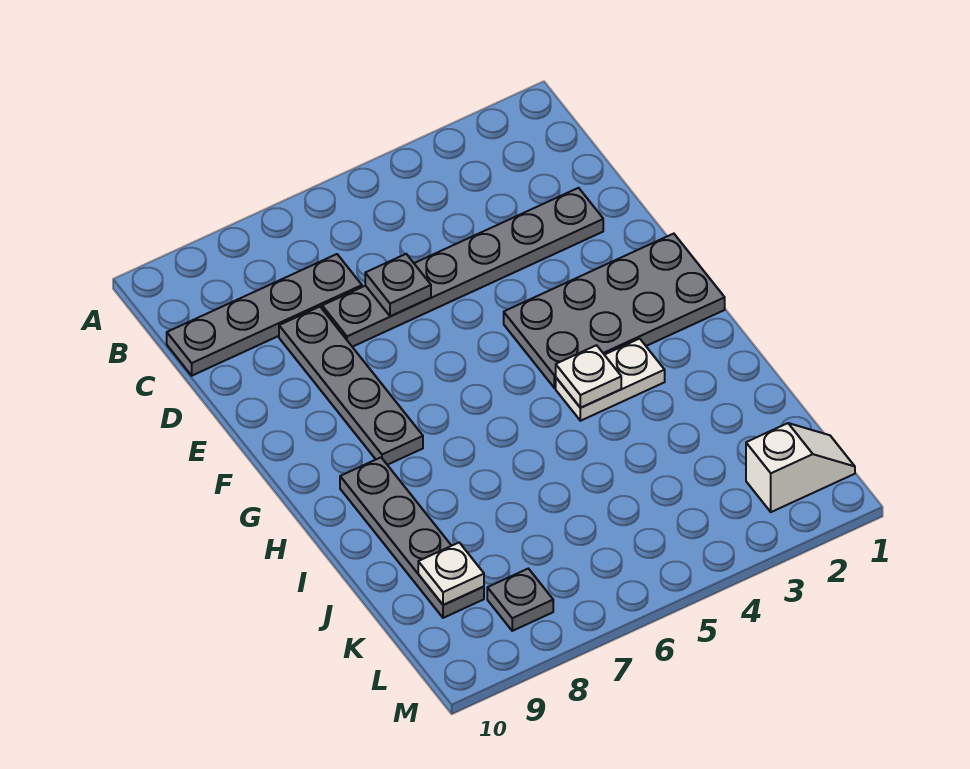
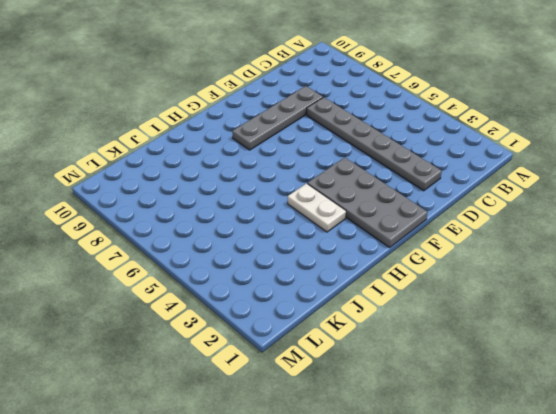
none -> grey plate C7:C10 level 1
none -> grey plate H9:K9 level 1

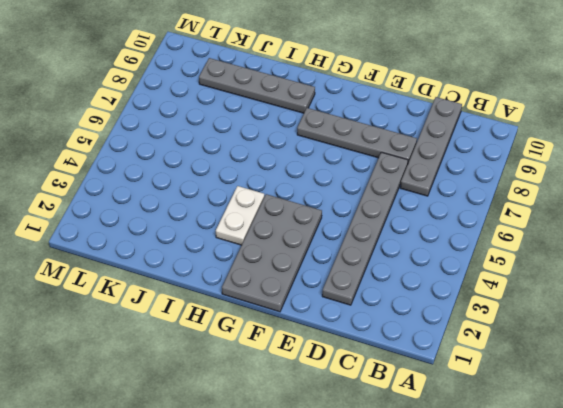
none -> white slope L1:L2 level 1 top 2
none -> grey plate L8 level 1

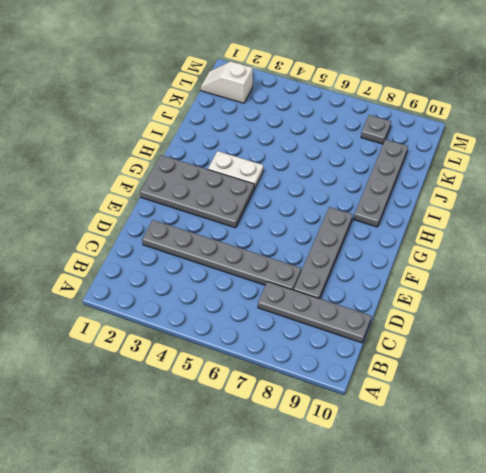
none -> grey plate D6 level 2
none -> white plate H4 level 2

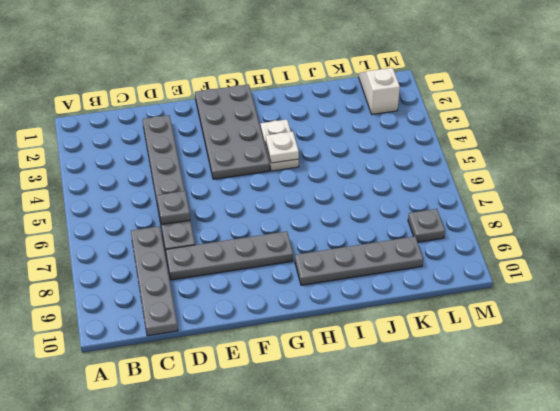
none -> white plate K9 level 2

